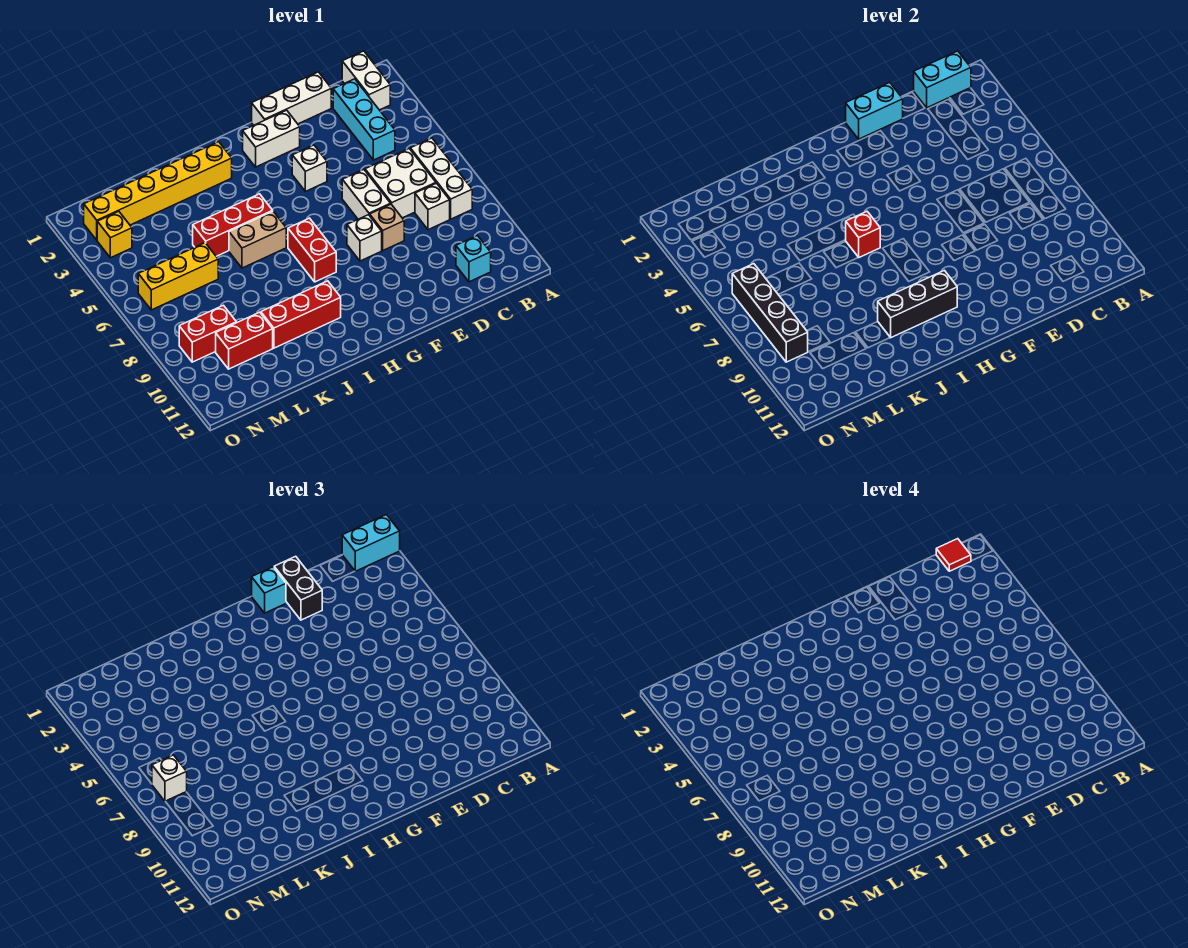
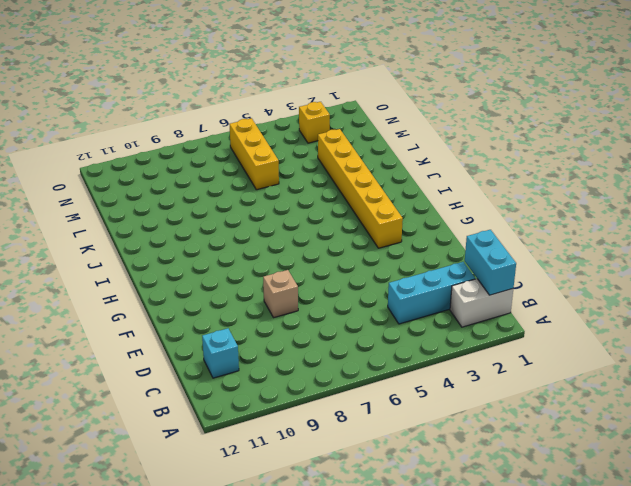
yellow brick G3:L3 level 1 -> yellow brick I2:N2 level 1
none -> white brick B6:B8 level 1
none -> white brick C6:D7 level 1
none -> white brick C8 level 1
none -> white brick D1:F1 level 1

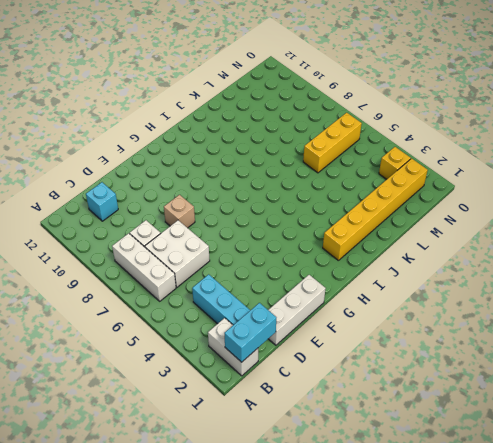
none -> white brick E6:E7 level 1
none -> white brick F2:G2 level 1
none -> white brick F4 level 1
none -> white brick F8 level 1

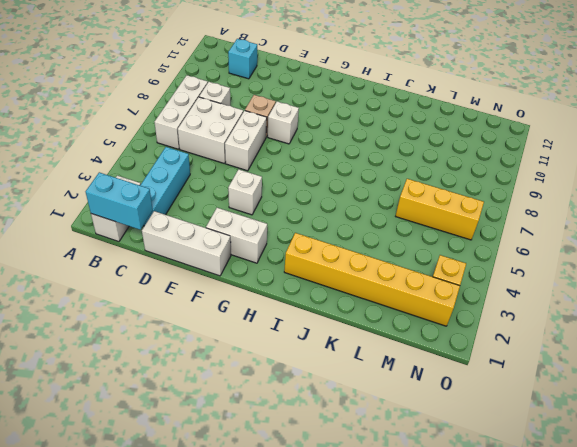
none -> red brick H7:H8 level 1
none -> red brick I5:K5 level 1
none -> tan brick I6:J6 level 1
none -> red brick I10:K10 level 1

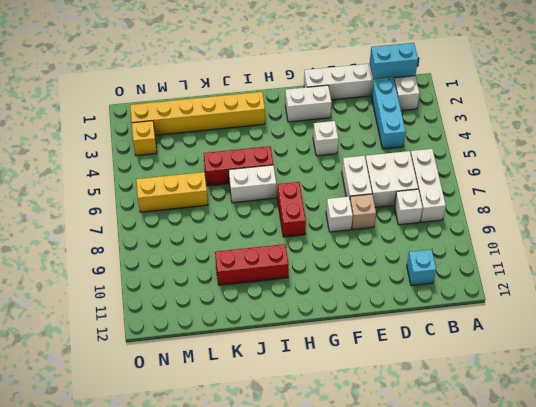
white brick I6:J6 level 1 -> tan brick I6:J6 level 1
none -> red brick L10:M10 level 1
none -> red brick M9:N9 level 1
none -> cyan brick E1:F1 level 2
none -> black brick H10:J10 level 2

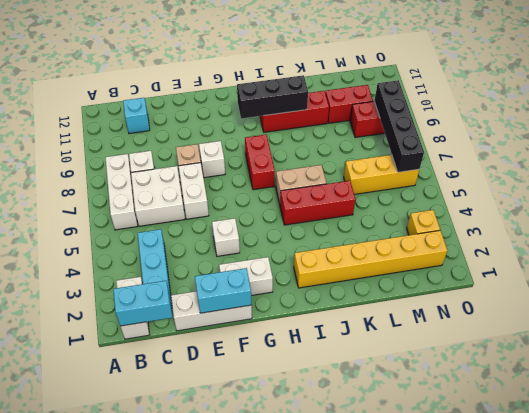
none -> red brick I6 level 2
none -> cyan brick A1:B1 level 3
none -> black brick E1:E2 level 3
none -> cyan brick F1 level 3

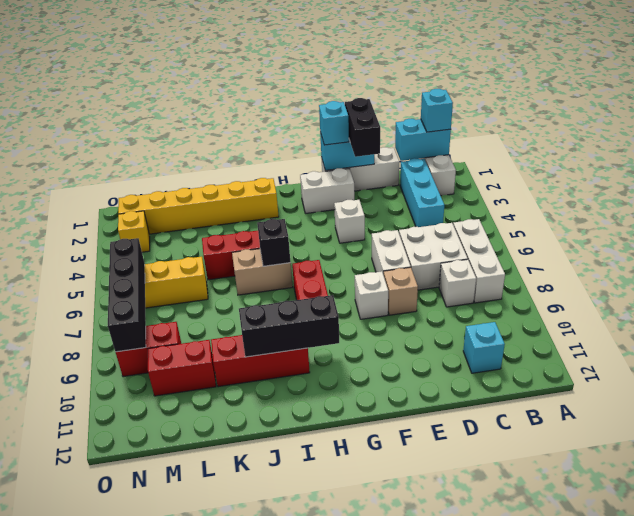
cyan brick B1 level 3 -> cyan brick A1:B1 level 3
black brick I6 level 2 -> red brick I6 level 2
none -> white brick N7 level 3
none -> red tile B1 level 4

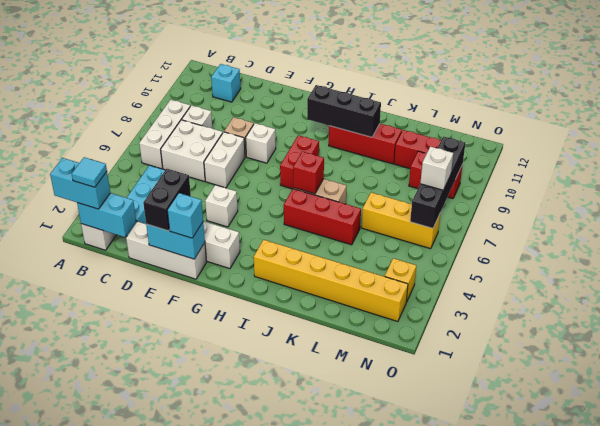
cyan tile B1 level 4 -> red tile B1 level 4

